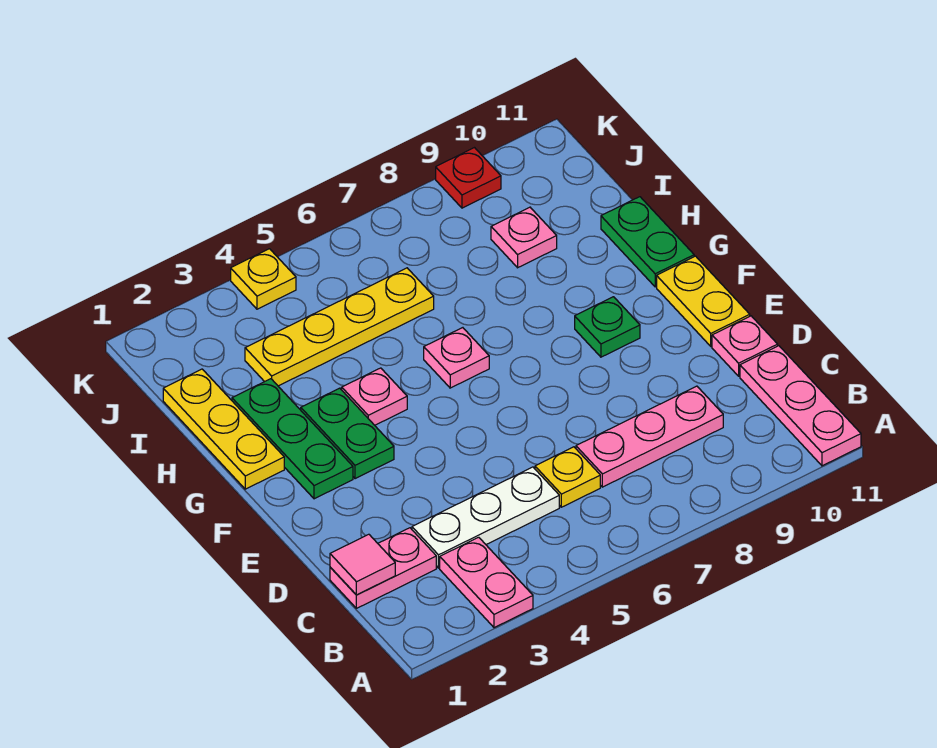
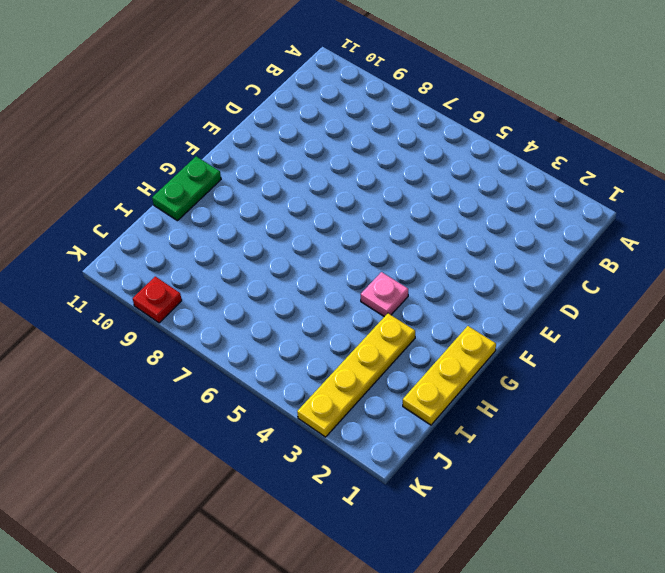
yellow plate H3:K3 level 1 -> yellow plate I3:I6 level 1
none -> pink plate A3:B3 level 1
none -> pink plate A11:C11 level 1
none -> pink plate C1:C2 level 1

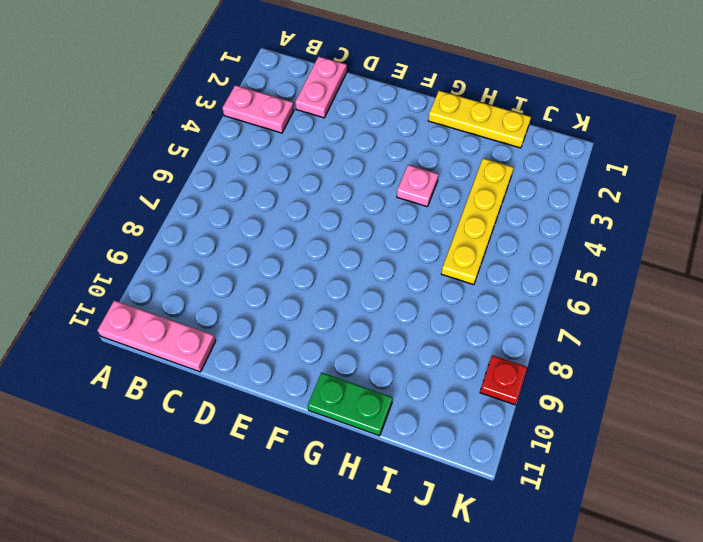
none -> white plate C3:C5 level 1
none -> yellow plate C6 level 1
none -> pink plate C7:C9 level 1

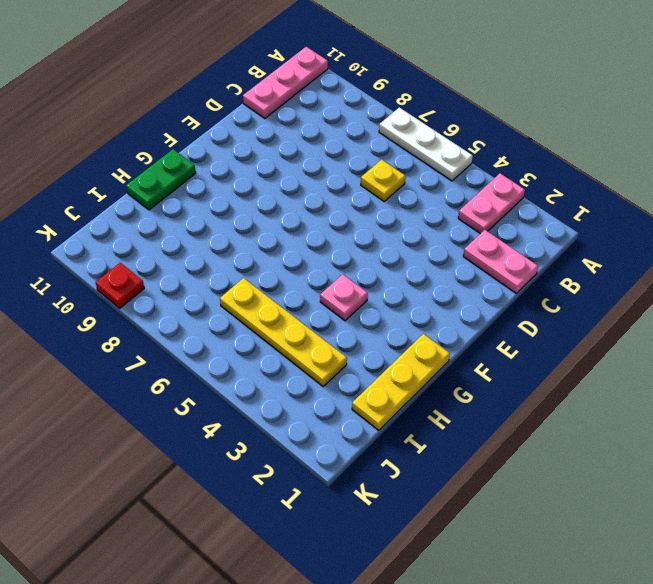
white plate A5:A7 level 1 -> white plate C3:C5 level 1
none -> pink plate C7:C9 level 1
none -> pink plate D11 level 1
none -> yellow plate E11:F11 level 1

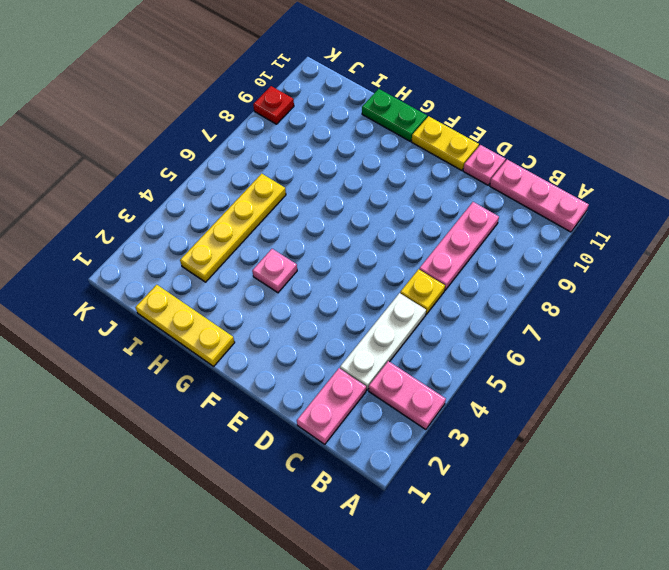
none -> green plate F2:H2 level 1
none -> green plate F3:G3 level 1
none -> green plate F9 level 1

